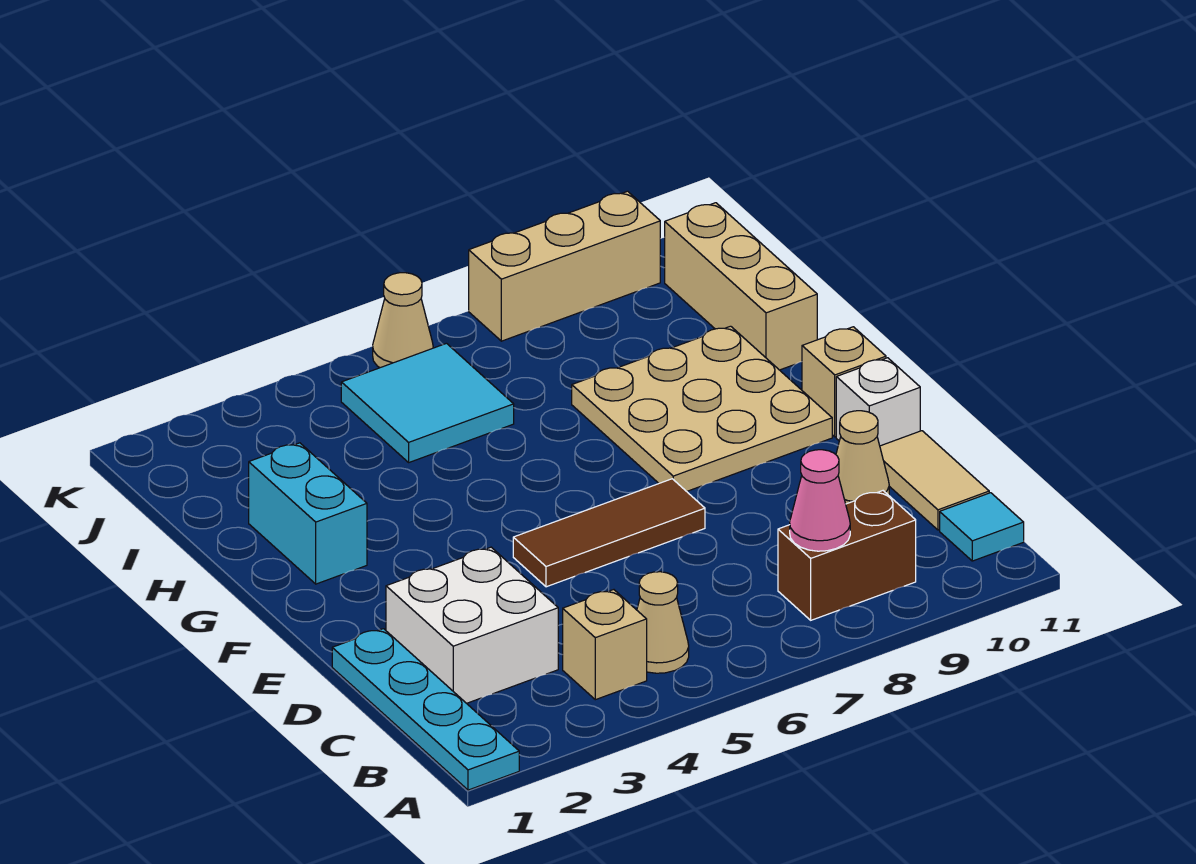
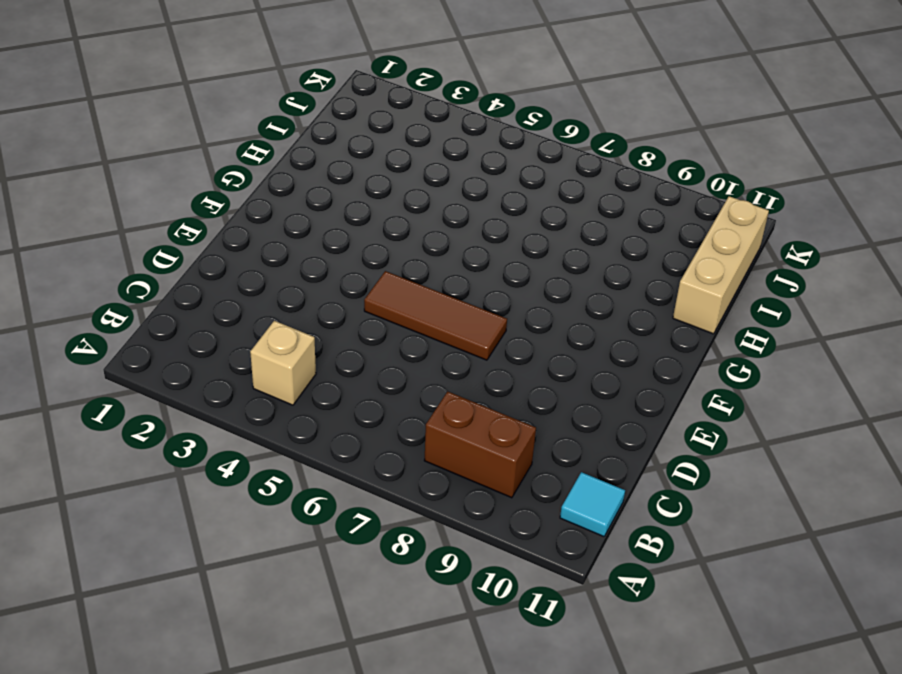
none -> cyan plate A1:D1 level 1
none -> tan cone B5 level 1
none -> white brick C2:D3 level 1

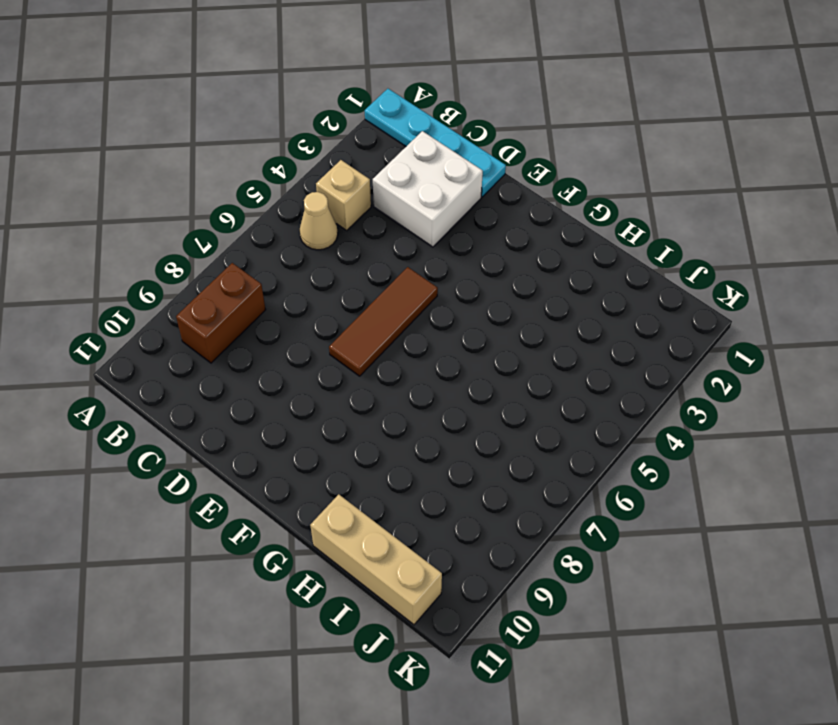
none -> cyan tile B11 level 1
none -> tan tile C11:D11 level 1
none -> tan cone D10 level 1

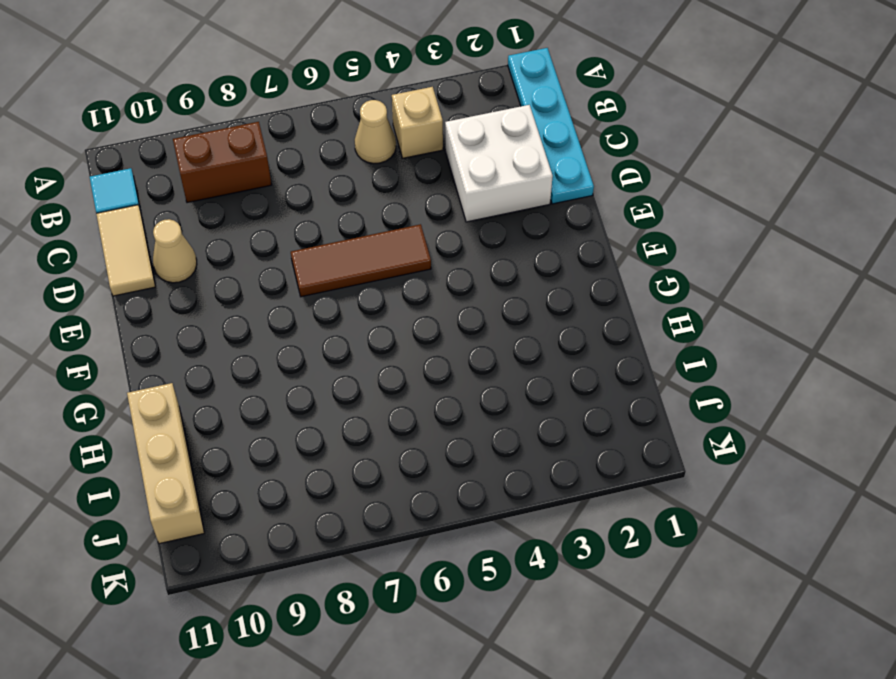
none -> white brick E11 level 1
none -> tan plate F8:H10 level 1
none -> tan brick F11 level 1

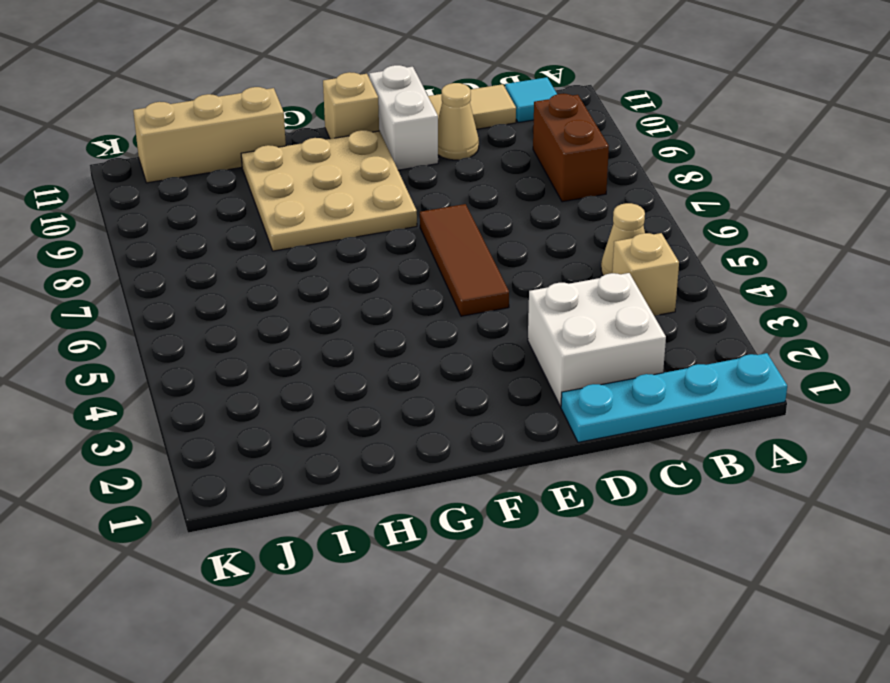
white brick E10:E11 level 1 -> white brick E11 level 1
none -> cyan brick G2:H2 level 1
none -> cyan tile I5:J6 level 1
none -> tan cone K6 level 1

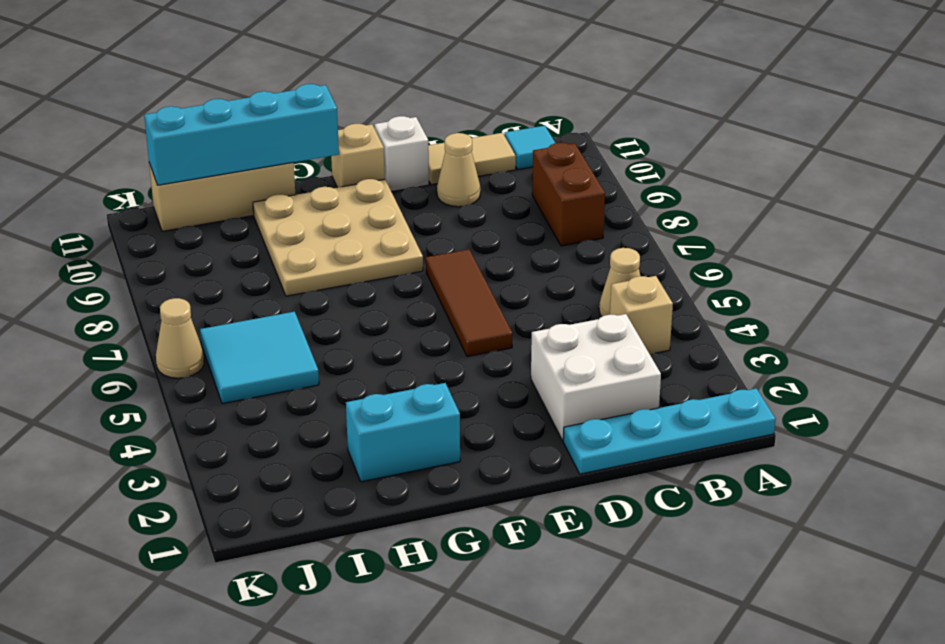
cyan brick G11:J11 level 2 -> none
none -> tan brick K8:K10 level 1
none -> pink cone B8 level 2

